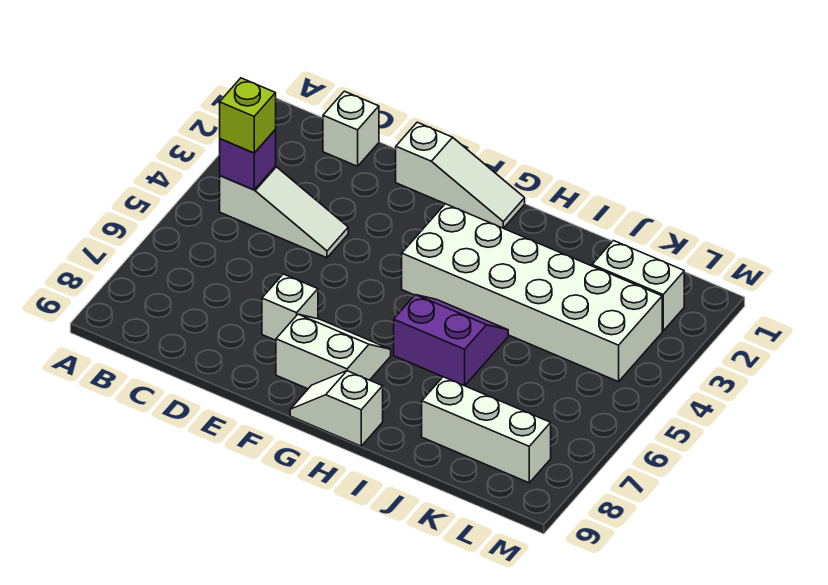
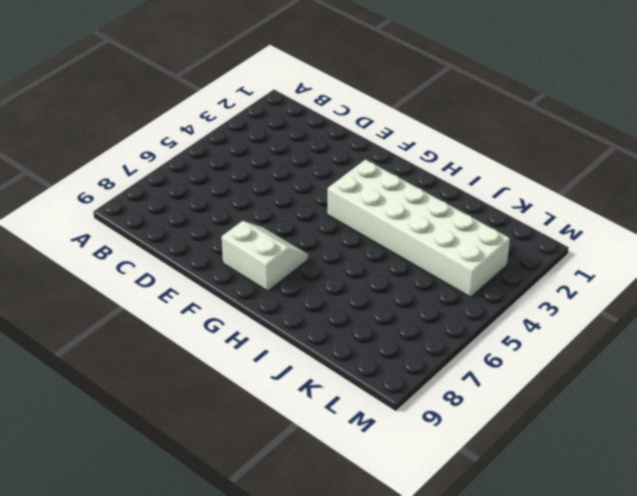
none -> white slope B4:D4 level 1 top B
none -> white brick C1 level 1
none -> white slope E1:G1 level 1 top E

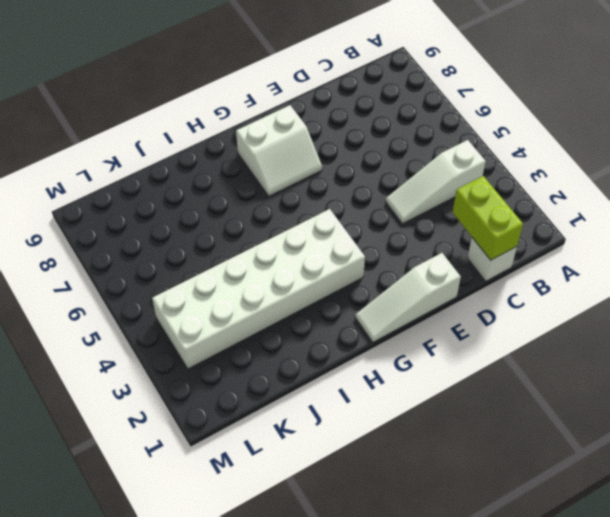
lime brick C1:C2 level 2 -> none
none -> white brick E7 level 1
none -> white slope G9:H9 level 1 top H
none -> purple slope H5:I6 level 1 top 6

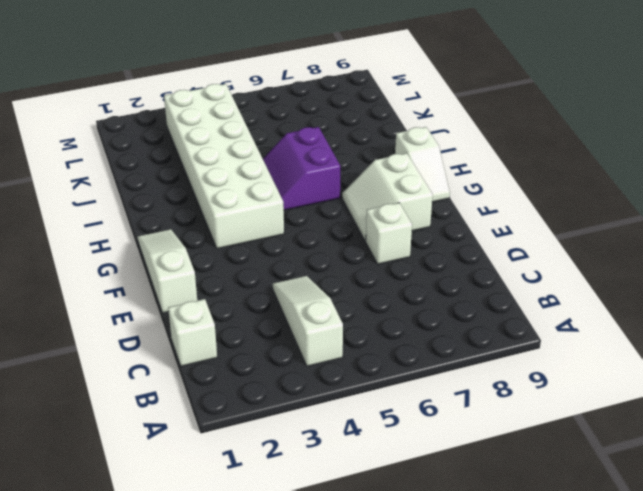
none -> white brick J8:L8 level 1
none -> white brick K2:L2 level 1
none -> purple brick B4 level 2

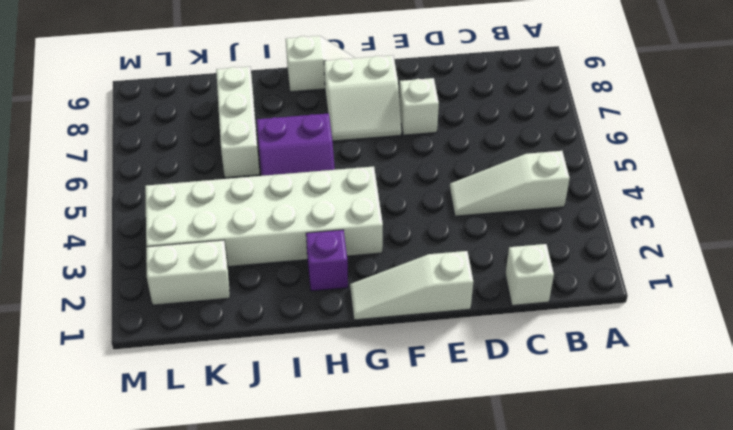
purple brick H2 level 1 -> purple brick B4 level 2
white brick J6:J8 level 1 -> white brick J8:L8 level 1
none -> lime brick B4 level 3

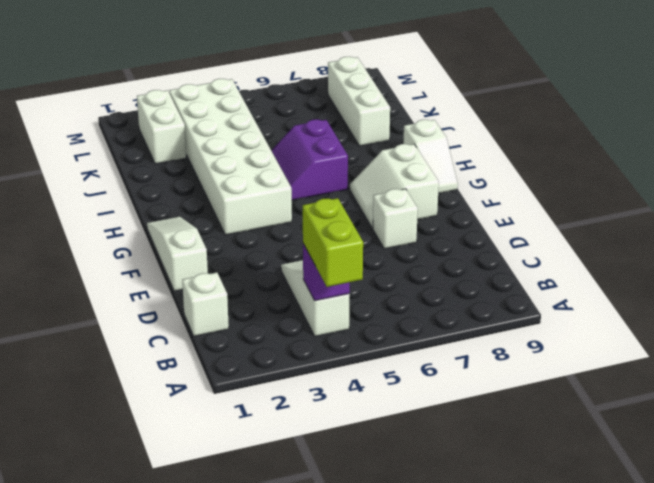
lime brick A4:B4 level 3 -> lime brick B4 level 3

